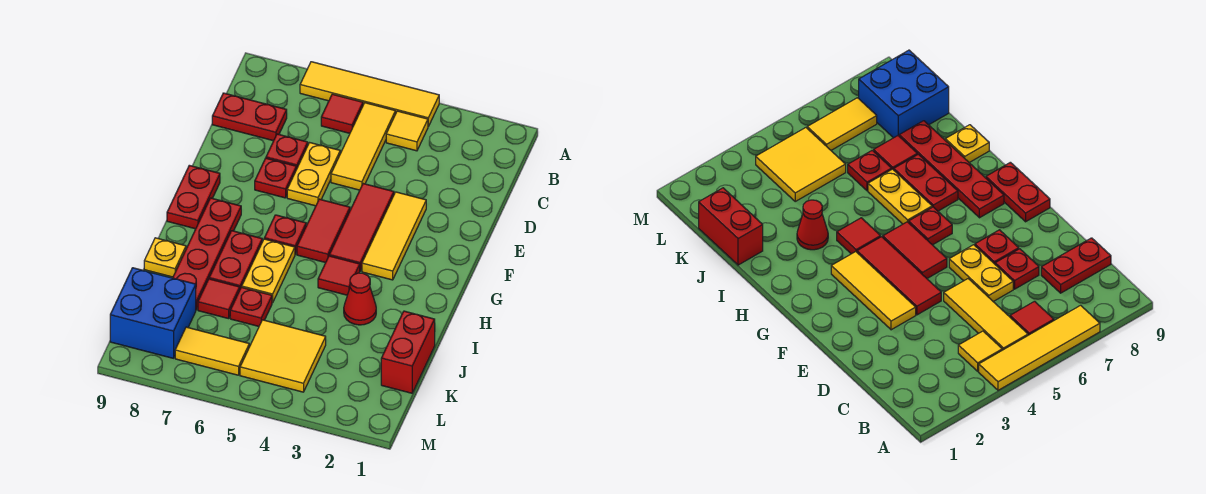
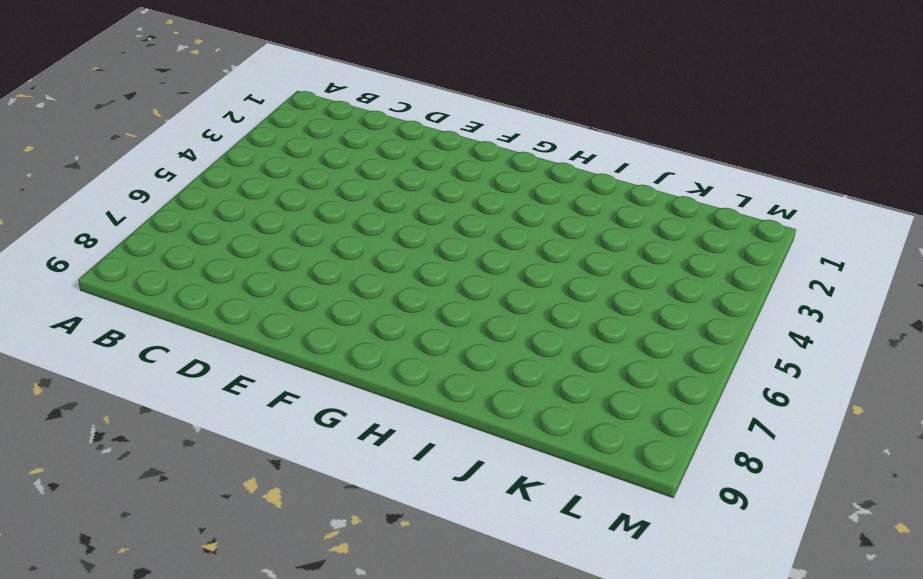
none -> yellow tile A4:A7 level 1
none -> yellow tile B4 level 1
none -> yellow tile B5:D5 level 1

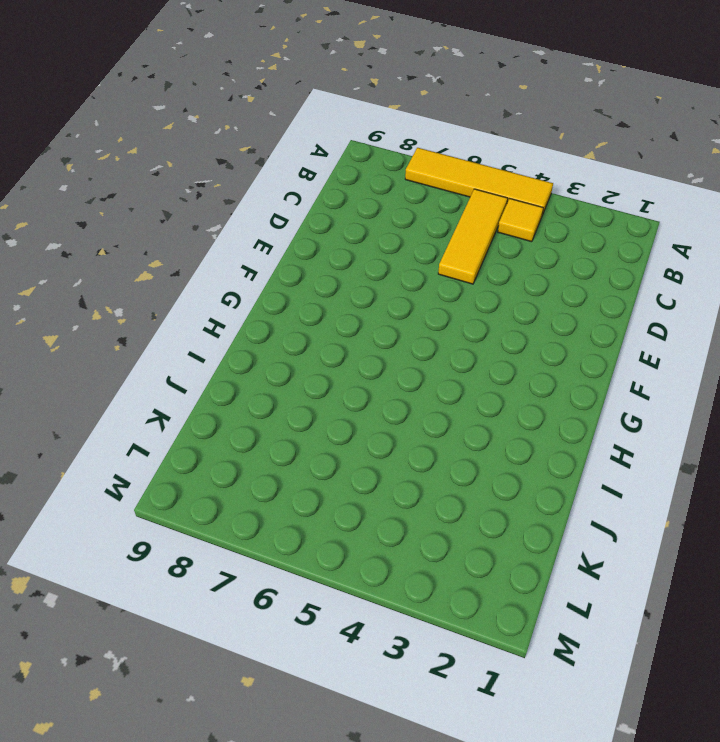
none -> red tile B6 level 1
none -> red plate C8:C9 level 1
none -> yellow plate D6:E6 level 1

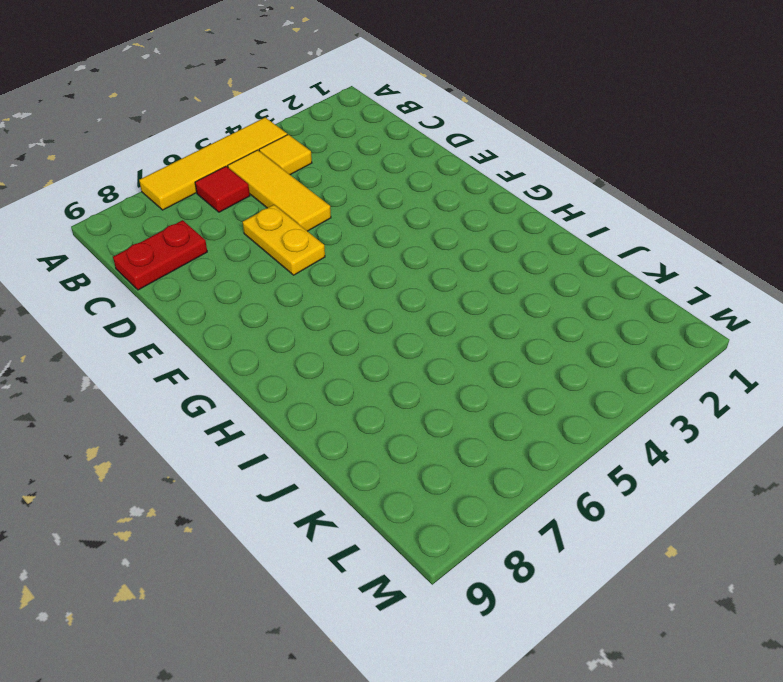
none -> red plate D7 level 1
none -> yellow tile E3:G3 level 1
none -> red tile E4:G4 level 1

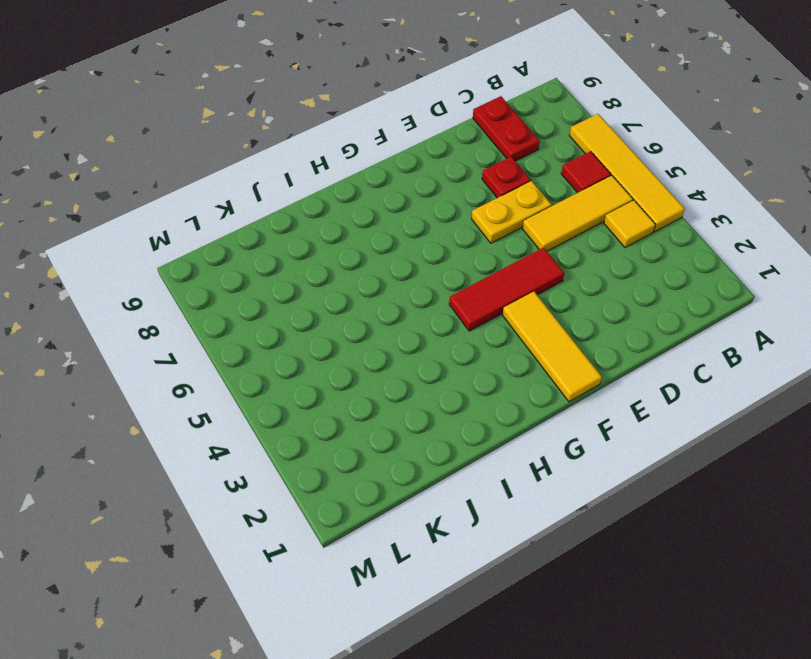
yellow tile F1:F3 level 1 -> yellow tile E3:G3 level 1
none -> red plate E7 level 1
none -> red tile F5:G5 level 1
none -> red plate F9:G9 level 1

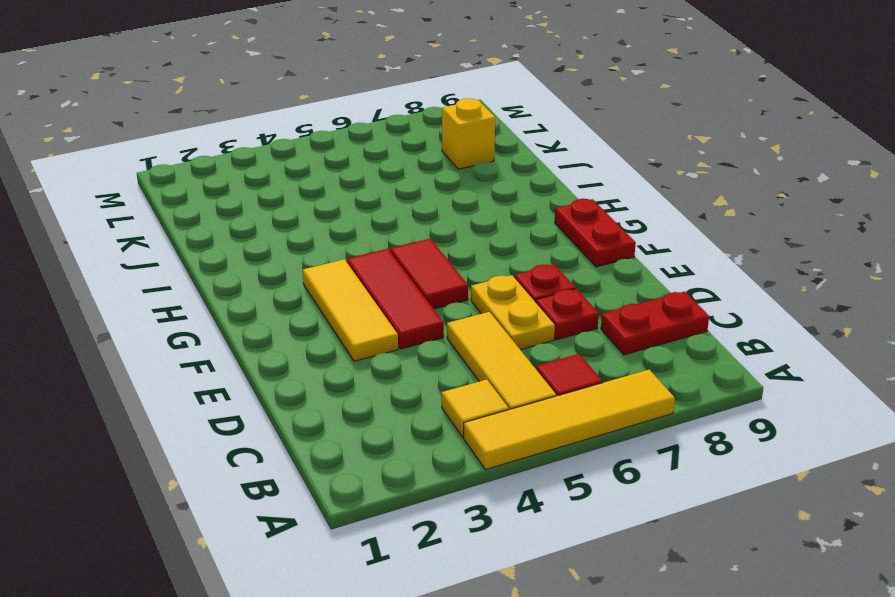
yellow brick K8 level 1 -> blue brick K8:L9 level 1
none -> red plate G6 level 1
none -> red plate G8:J8 level 1
none -> red tile H4 level 1

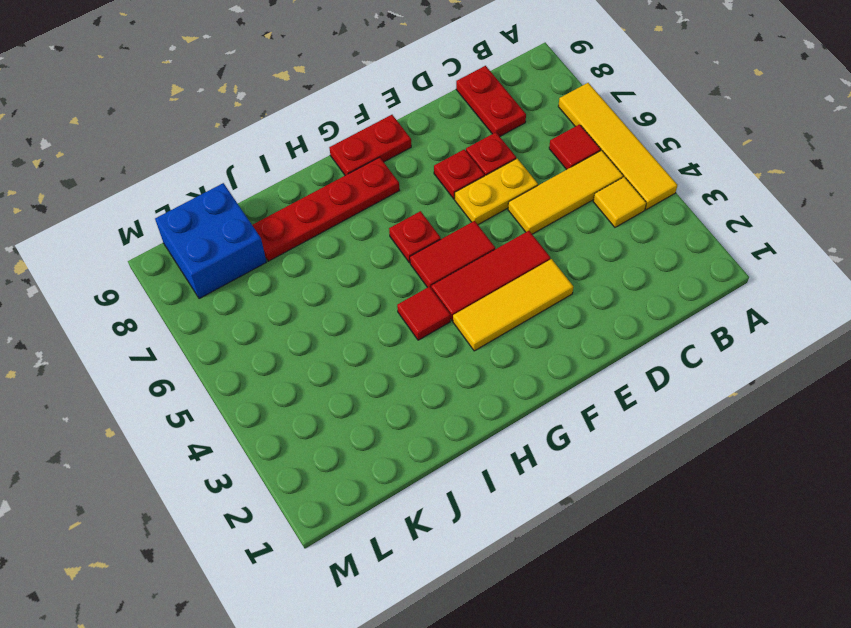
none -> yellow plate H6:I6 level 1
none -> red plate H7:I7 level 1
none -> red cone I3 level 1

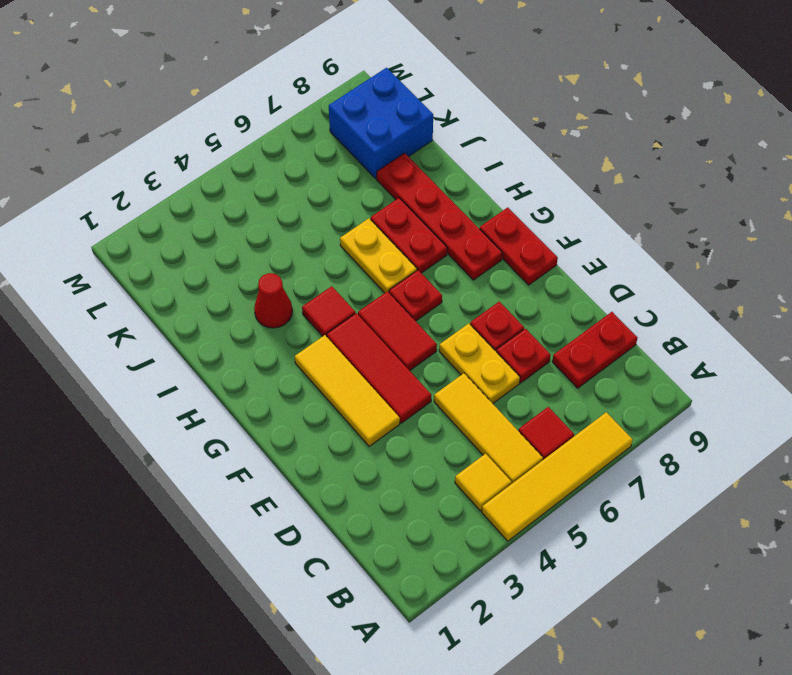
none -> yellow plate I9 level 1
none -> red brick J1:K1 level 1
none -> red plate J6 level 1

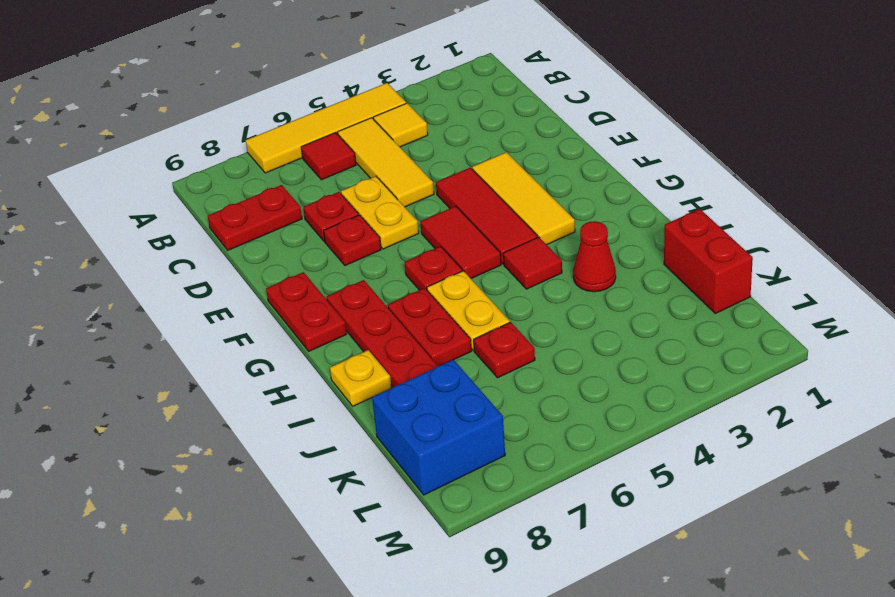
none -> red tile J7 level 1
none -> yellow tile K4:L5 level 1
none -> yellow tile L6:L7 level 1

